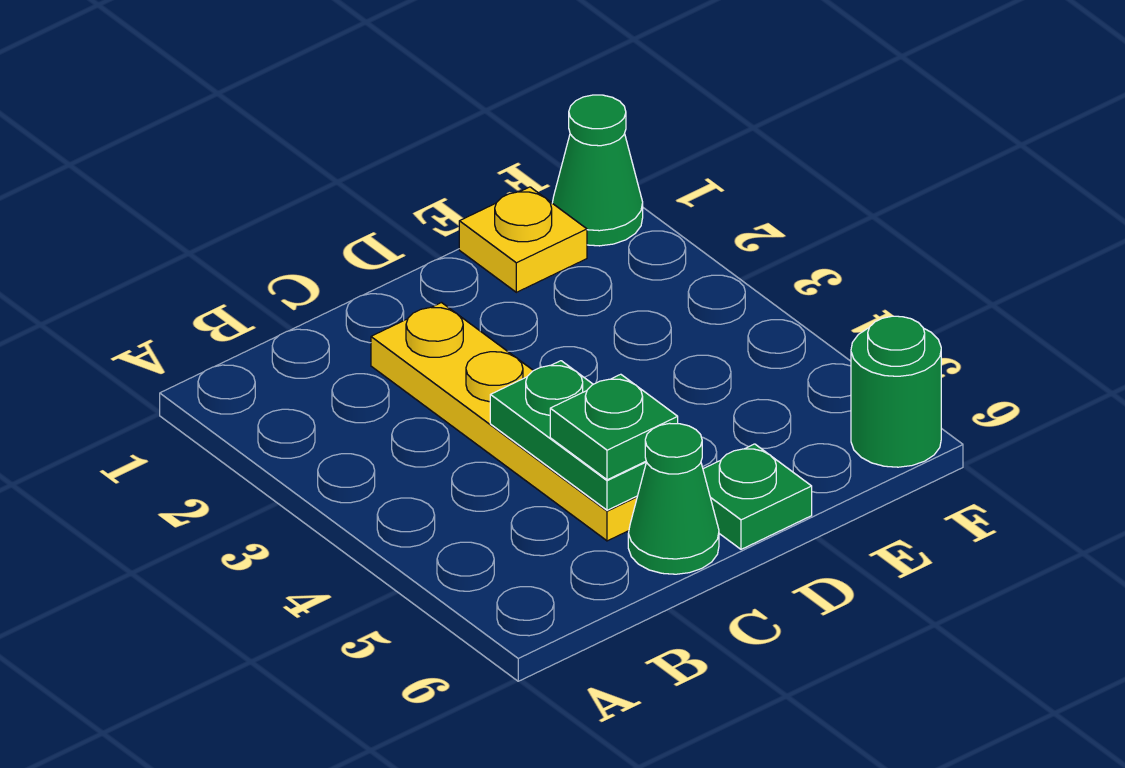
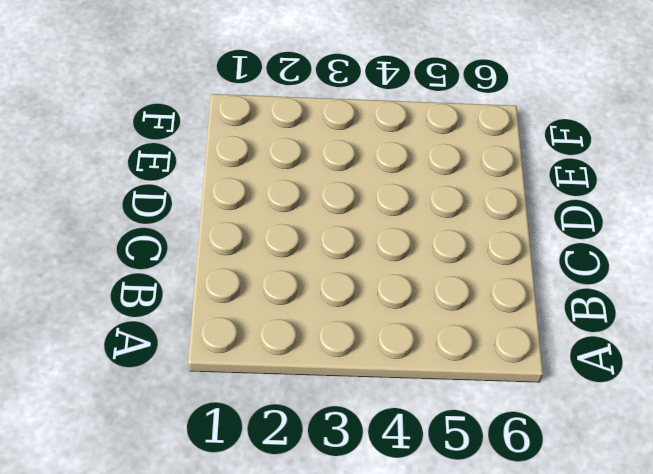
none -> yellow plate C2:C5 level 1
none -> green cone C6 level 1

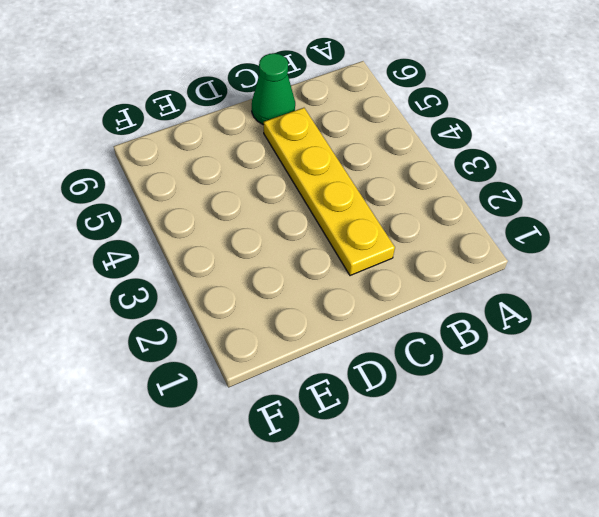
none -> green plate D6 level 1
none -> yellow plate E1 level 1

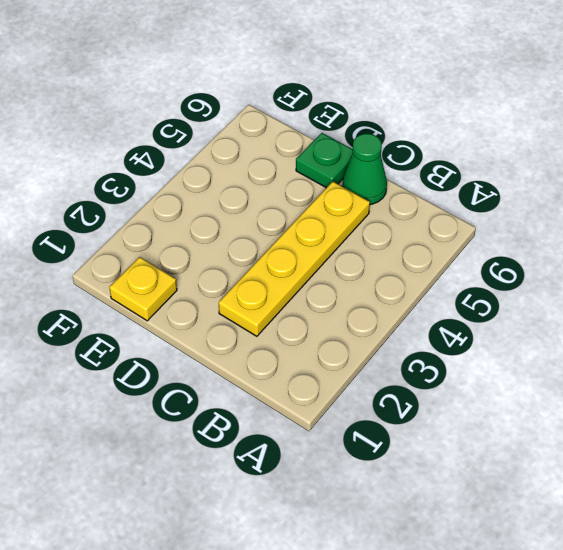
none -> green cone F1 level 1
none -> green round brick F6 level 1

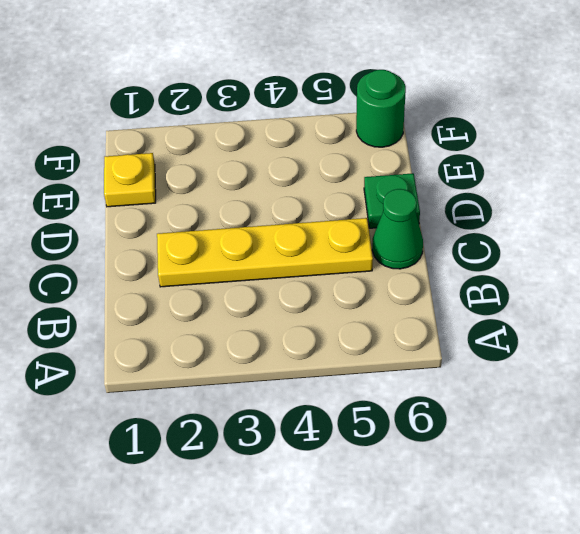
none -> green cone F1 level 1
none -> green plate C4:C5 level 2

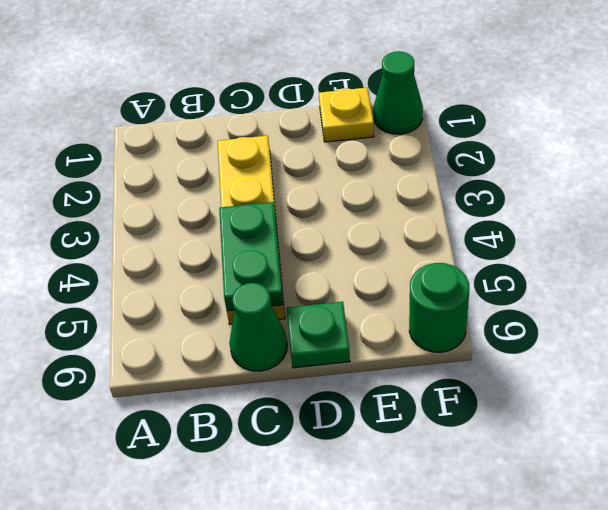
none -> green plate C5 level 3

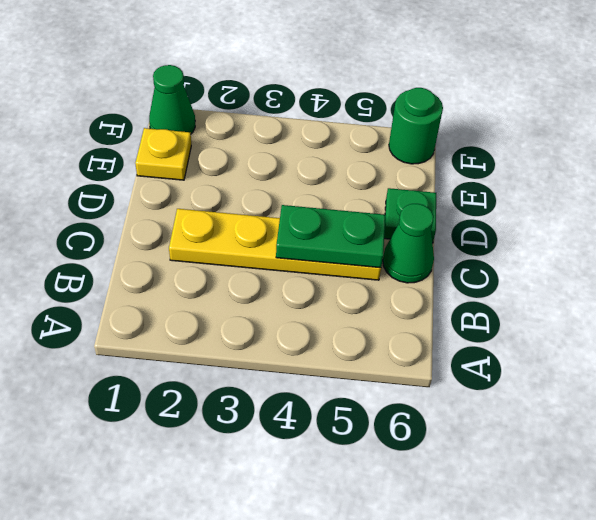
none -> green plate C5 level 3

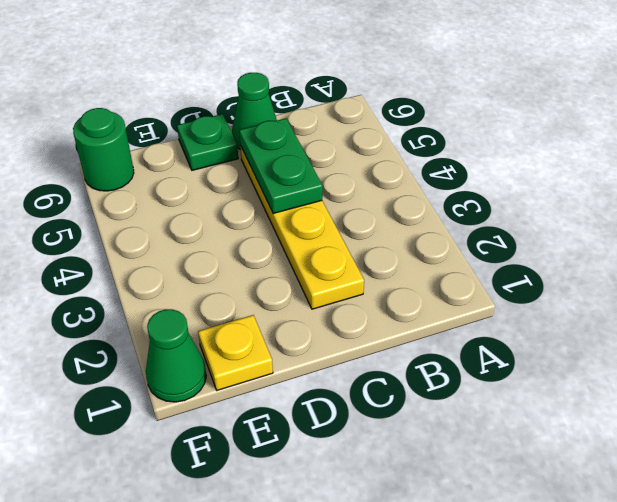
none -> green plate C5 level 3

